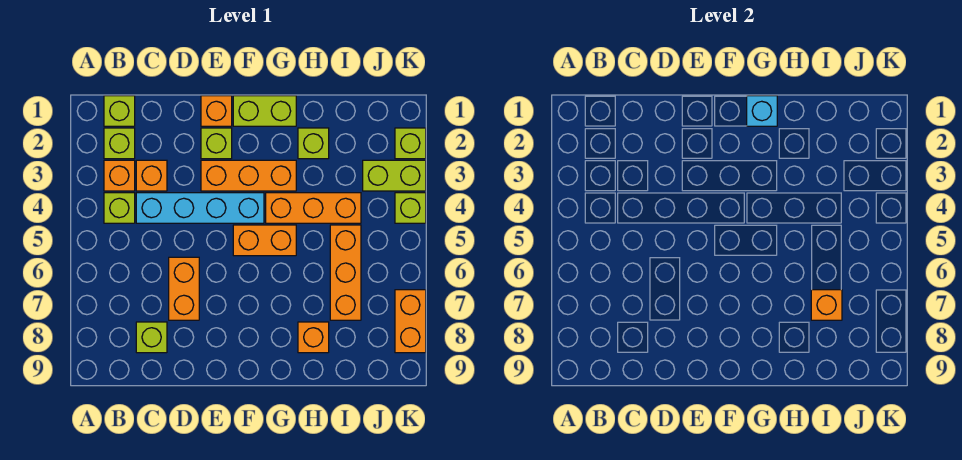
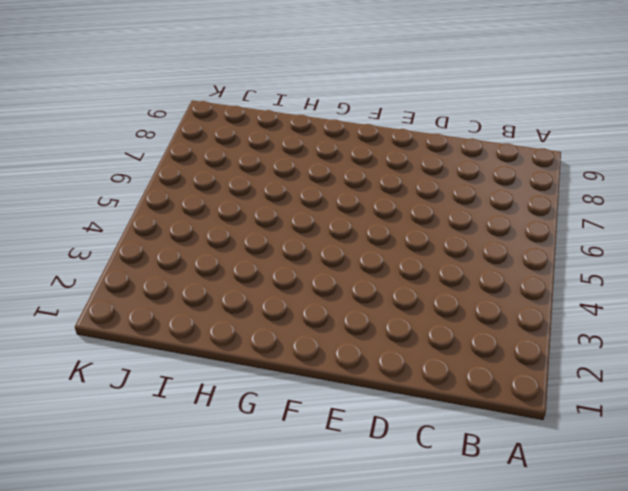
none -> lime brick B1 level 1
none -> lime brick B2 level 1
none -> orange brick B3 level 1

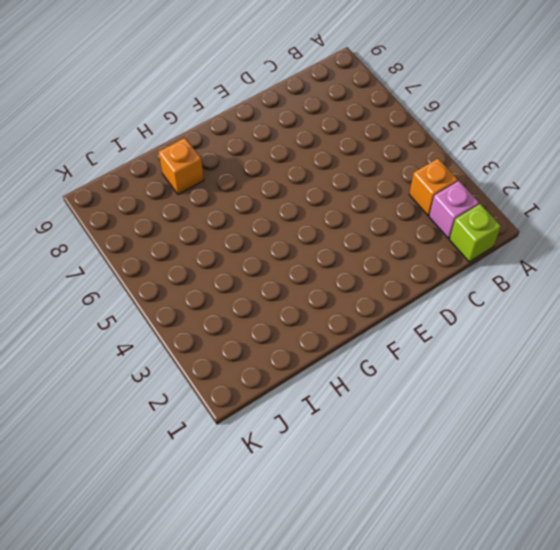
pink brick B2 level 1 -> lime brick B2 level 1
none -> lime brick B4 level 1
none -> orange brick C3 level 1
none -> cyan brick C4:F4 level 1

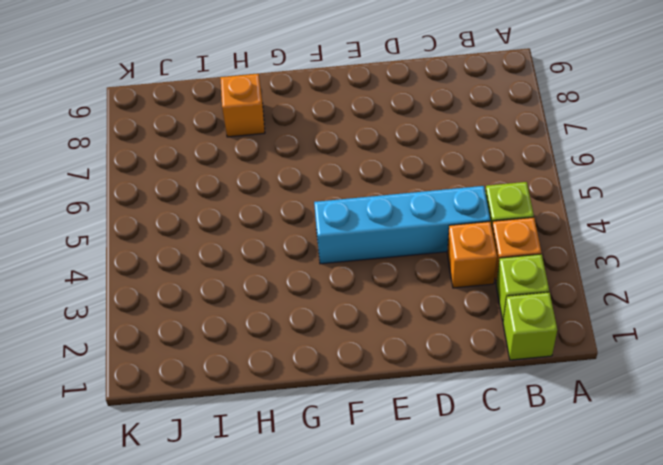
none -> lime brick C8 level 1
none -> orange brick D6:D7 level 1
none -> orange brick E1 level 1

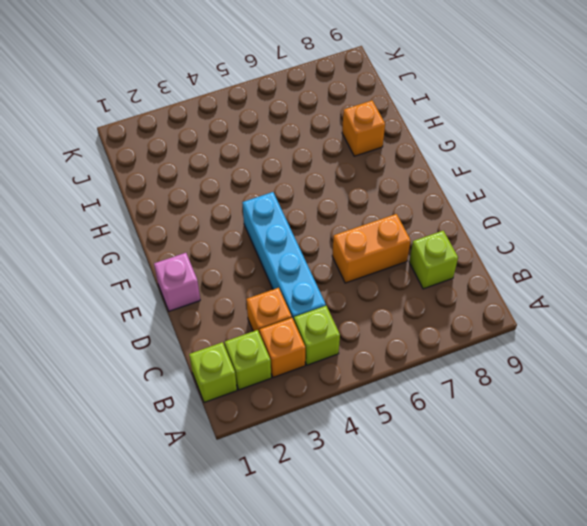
pink brick E1 level 1 -> orange brick E1 level 1
none -> lime brick E2 level 1
none -> orange brick E3:G3 level 1
none -> lime brick F1:G1 level 1

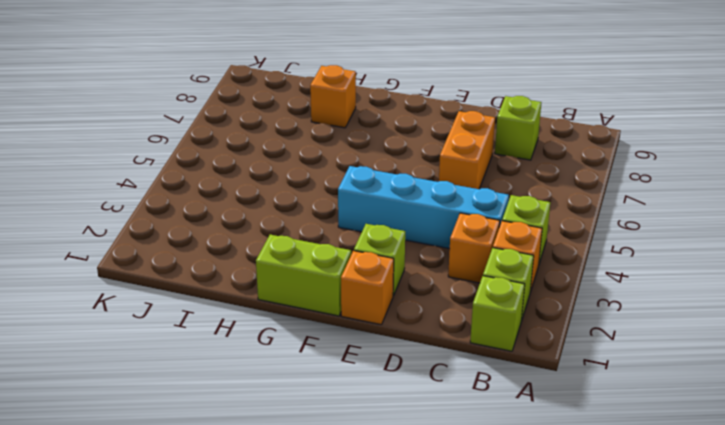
none -> orange brick E3:G3 level 1
none -> orange brick F5:G5 level 1
none -> orange brick G4:I4 level 1

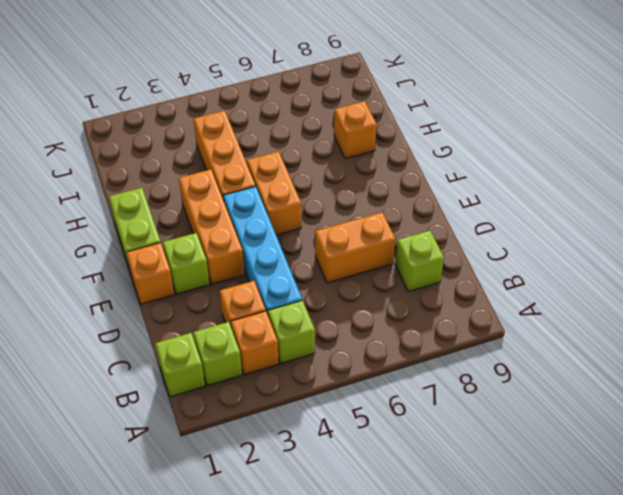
none -> lime brick H2 level 1
none -> orange brick I5:I7 level 1
none -> lime brick J3:K3 level 1

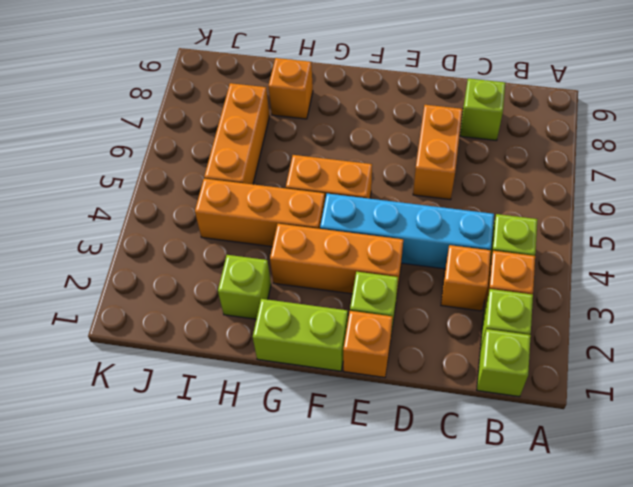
none -> lime brick J3:K3 level 1
none -> lime brick K2 level 1
none -> lime brick K4 level 1

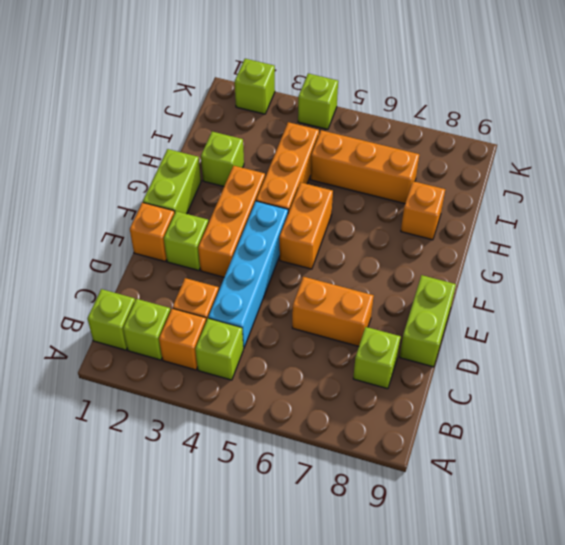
lime brick D9:E9 level 1 -> lime brick J3:K3 level 1
none -> orange brick K7:K8 level 1
none -> cyan brick G1 level 2
none -> orange brick I7 level 2

